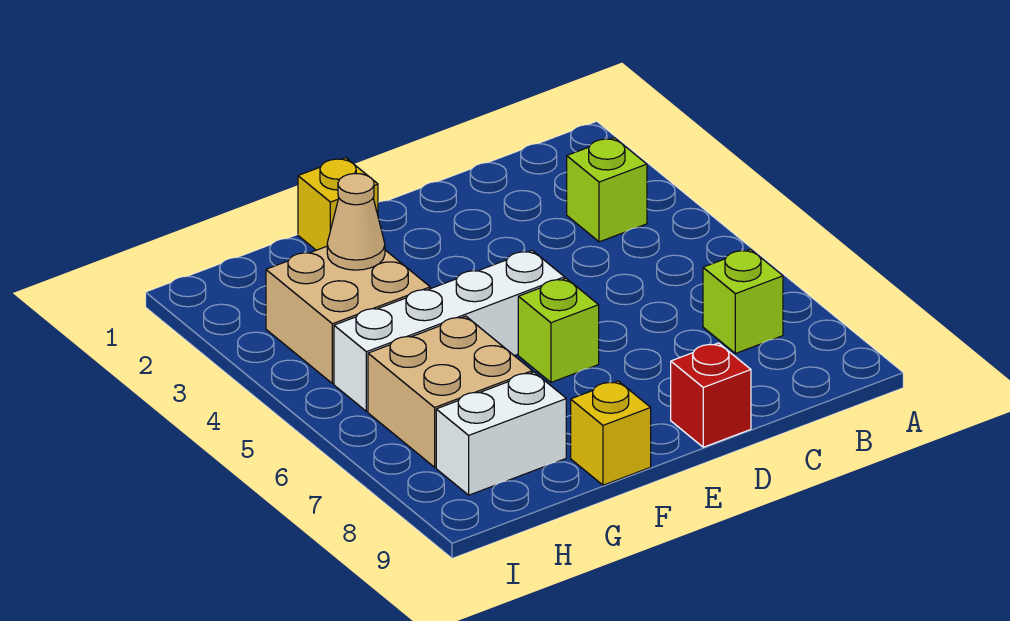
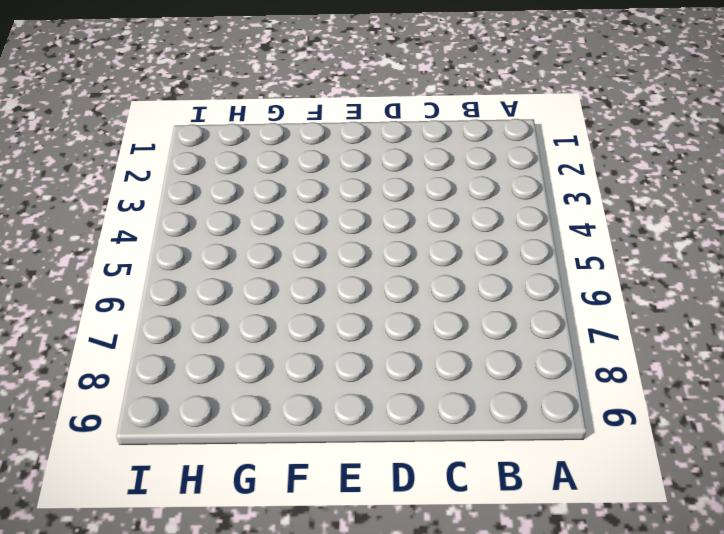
none -> lime brick B3 level 1
none -> lime brick B7 level 1

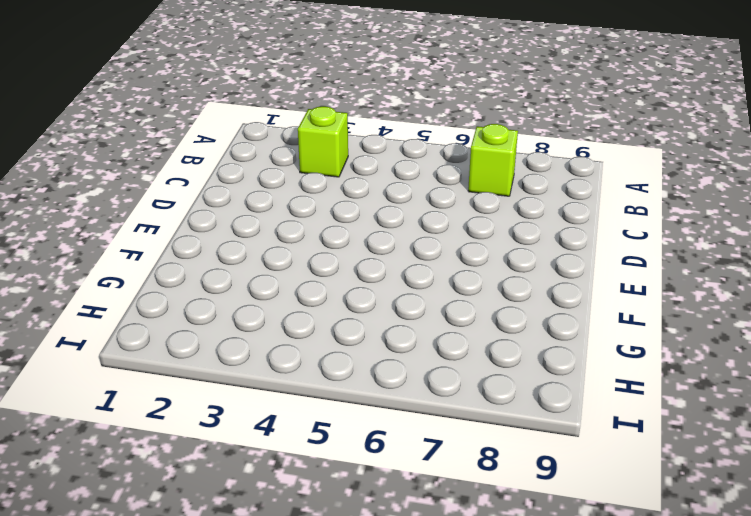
none -> red brick D9 level 1
none -> white brick E5:H5 level 1

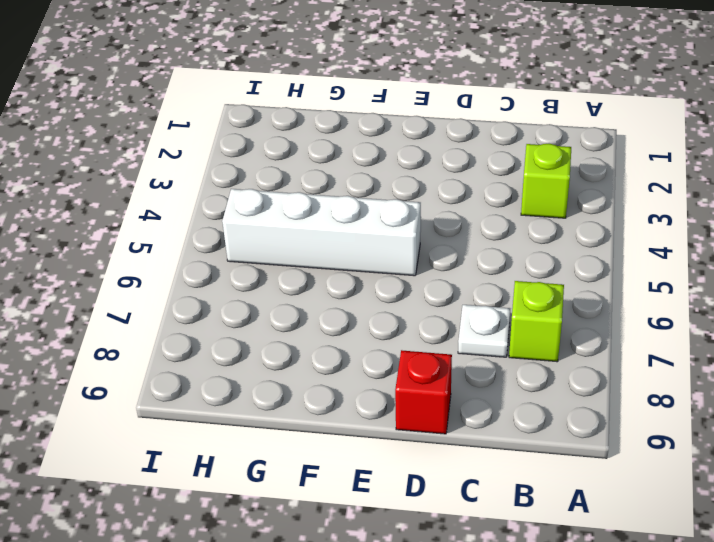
white plate C7 level 1 -> none
none -> lime brick E6 level 1
none -> yellow brick F1 level 1

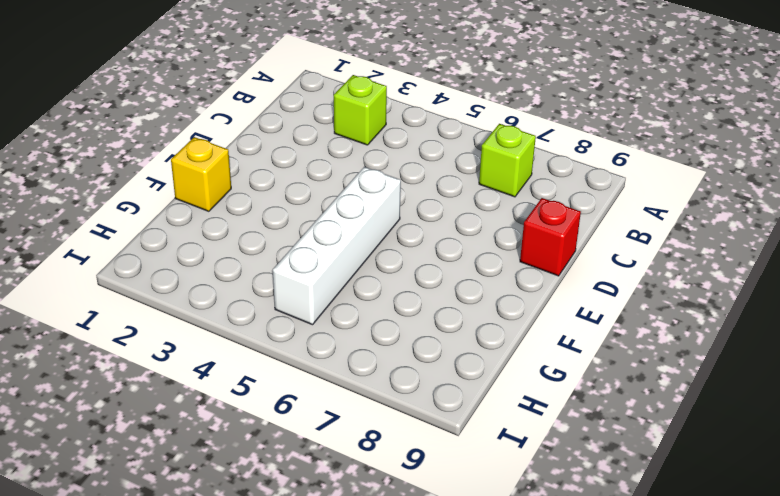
none -> lime brick E6 level 1
none -> yellow brick F9 level 1

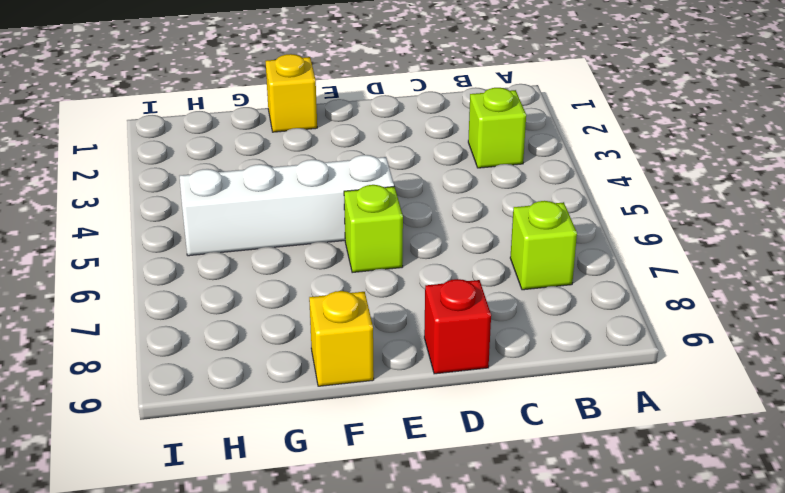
none -> tan brick G3:H4 level 1
none -> tan brick G6:H7 level 1

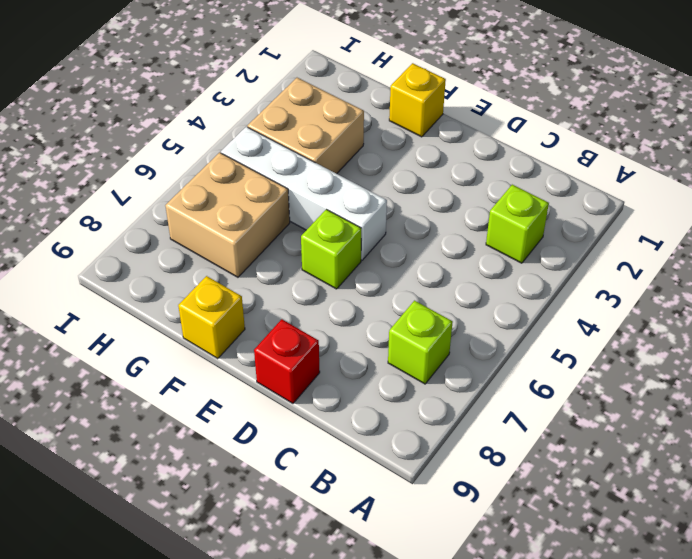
none -> white brick G8:H8 level 1
none -> tan cone G3 level 2

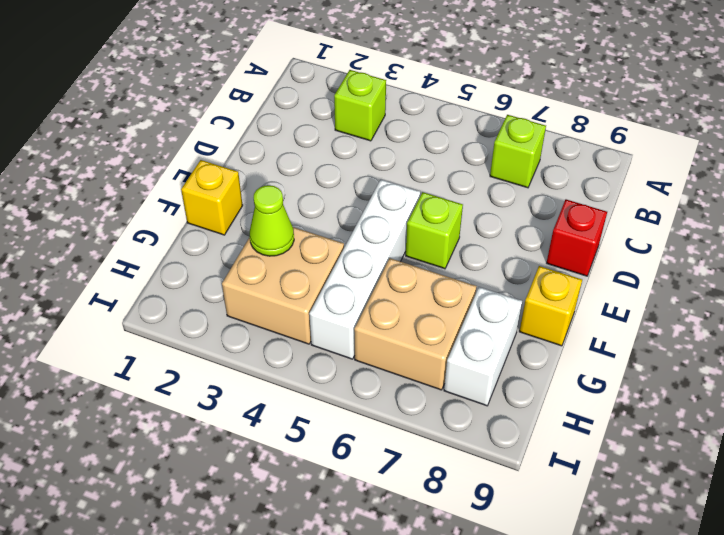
lime cone G3 level 2 -> tan cone G3 level 2

